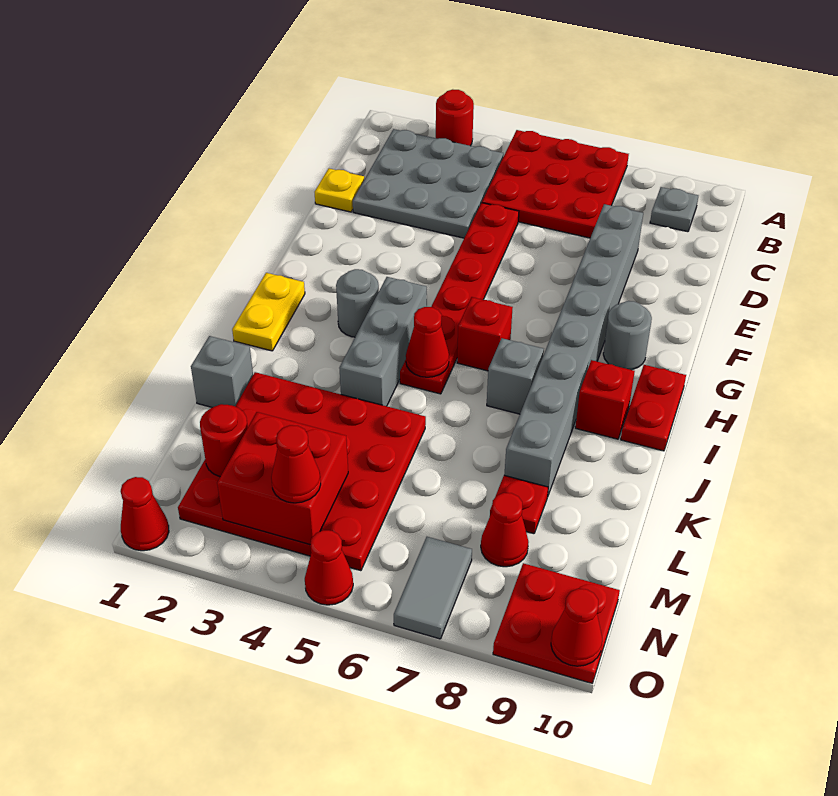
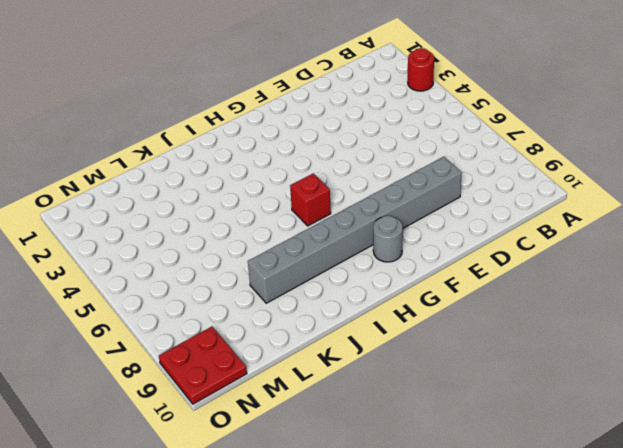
none -> red plate A5:C7 level 1
none -> grey plate B2:D4 level 1
none -> grey plate B9 level 1

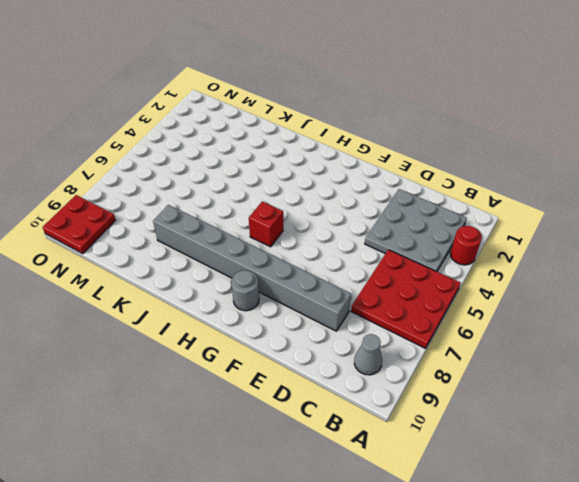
grey cone B9 level 1 -> grey plate B9 level 1
none -> yellow plate D1 level 1
none -> red plate D5:I5 level 1
none -> yellow plate H1:I1 level 1

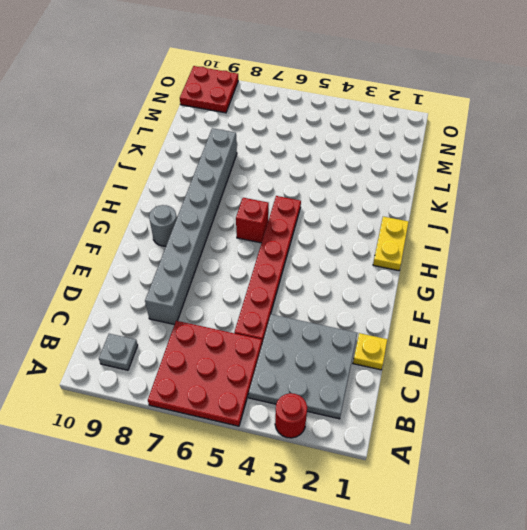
none -> grey round brick H3 level 1
none -> grey brick H4:J4 level 1
none -> red plate H10:I10 level 1

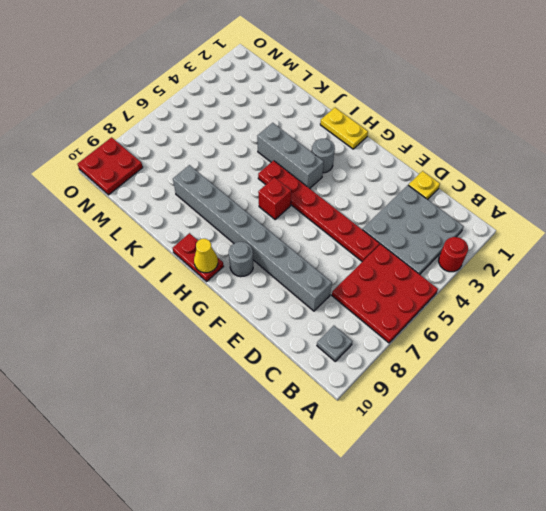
yellow cone H10 level 2 -> none
none -> grey brick I7 level 1
none -> red brick I9 level 1
none -> grey brick K1 level 1

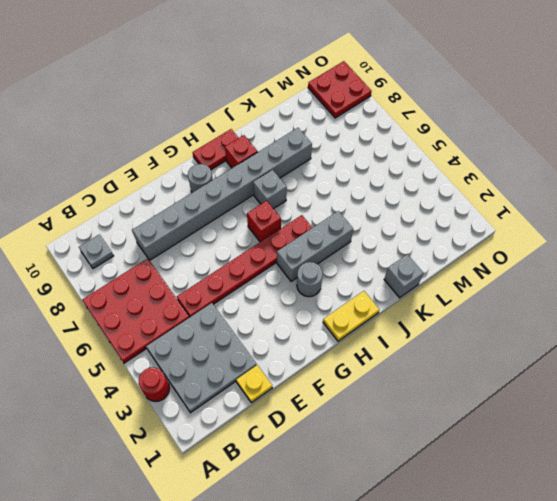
none -> red plate K2:N5 level 1
none -> red plate L8 level 1
none -> red cone M8 level 1

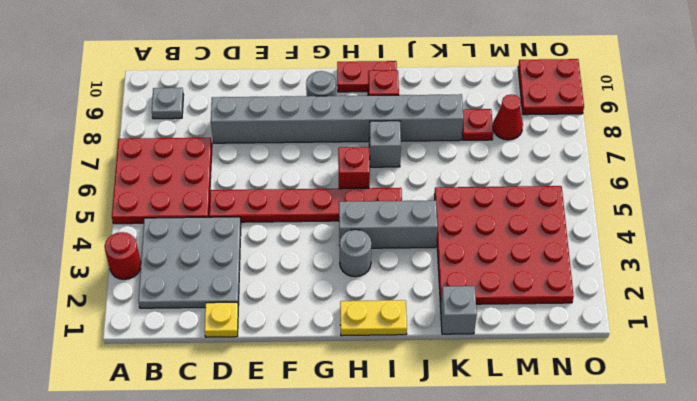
none -> grey tile N7:O7 level 1
none -> red cone O1 level 1
none -> red cone O5 level 1

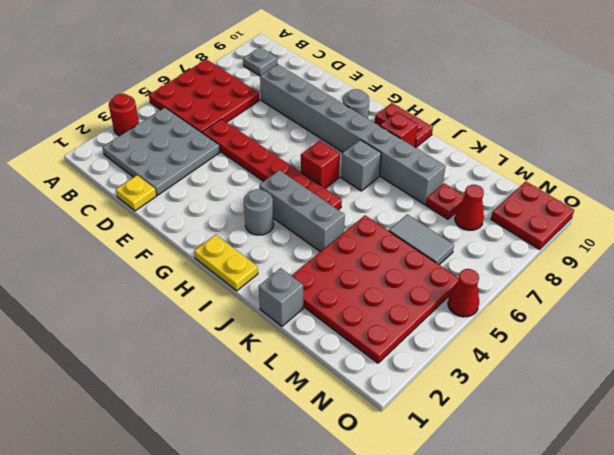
grey tile L6:M6 level 1 -> grey tile N7:O7 level 1
none -> red cone O1 level 1
none -> red cone I5 level 2
none -> red round brick M2 level 2

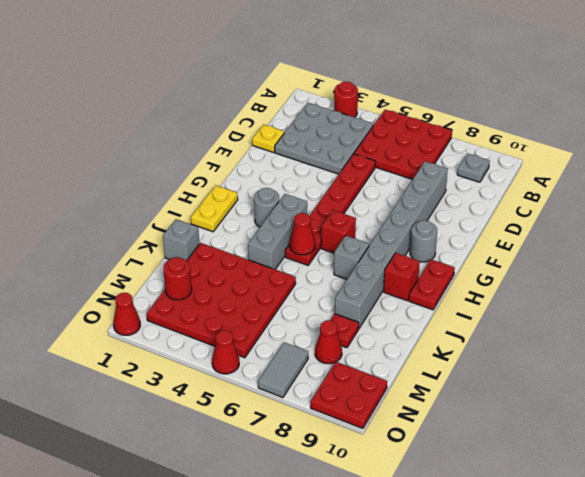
none -> red brick M3:N4 level 2
none -> red cone O10 level 2
none -> red cone N4 level 3

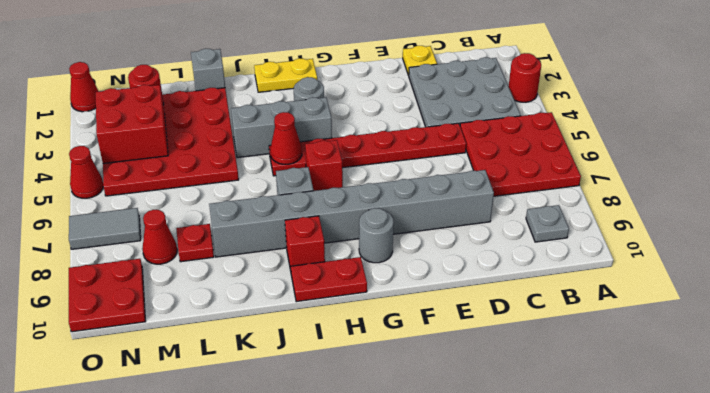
none -> red cone O10 level 2
none -> red cone N4 level 3

